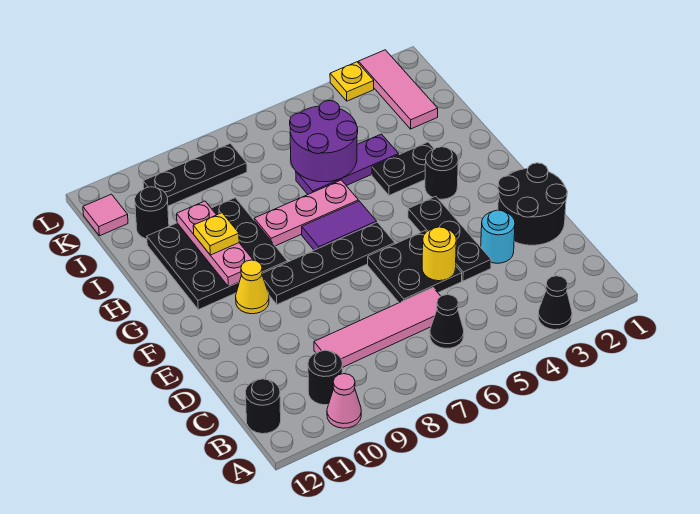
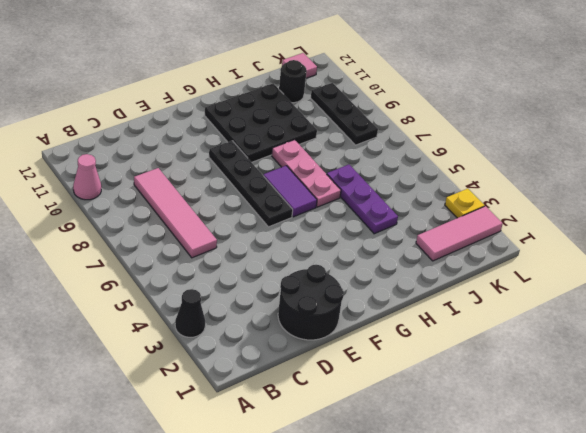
none -> black cone B6 level 1
none -> black round brick B10 level 1
none -> black round brick B12 level 1

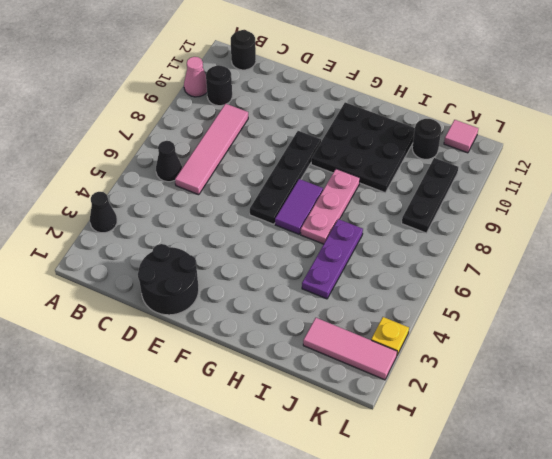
none -> cyan round brick D3 level 1
none -> black plate D4:F4 level 1
none -> black plate D5:E6 level 1

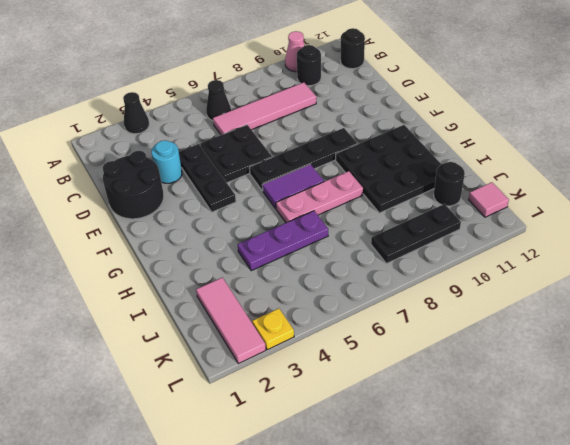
none -> yellow cone F10 level 1
none -> black round brick G3 level 1
none -> black plate H3:H4 level 1

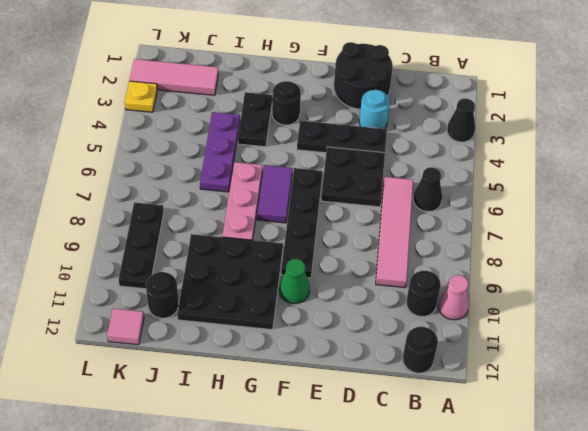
green cone F10 level 1 -> yellow cone F10 level 1
none -> yellow round brick D5 level 2
none -> pink plate G10:I10 level 2
none -> purple round brick I5:J6 level 2

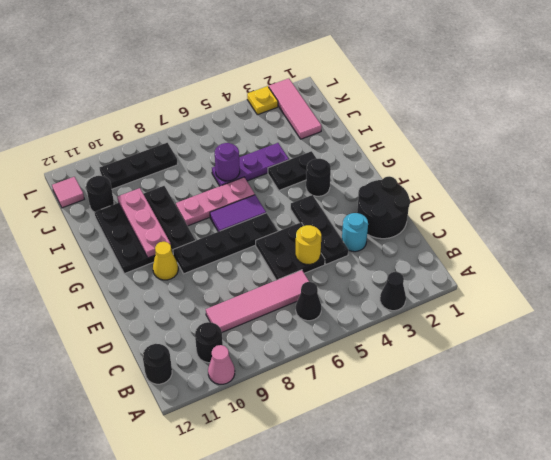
purple round brick I6 level 2 -> purple round brick I5:J6 level 2
none -> yellow plate H10 level 3

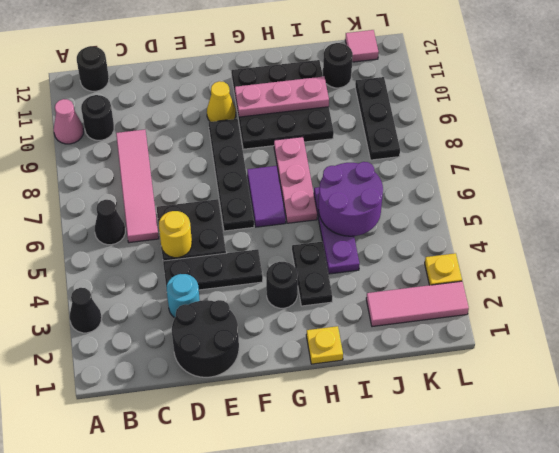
yellow plate H1 level 1 -> yellow plate H10 level 3

